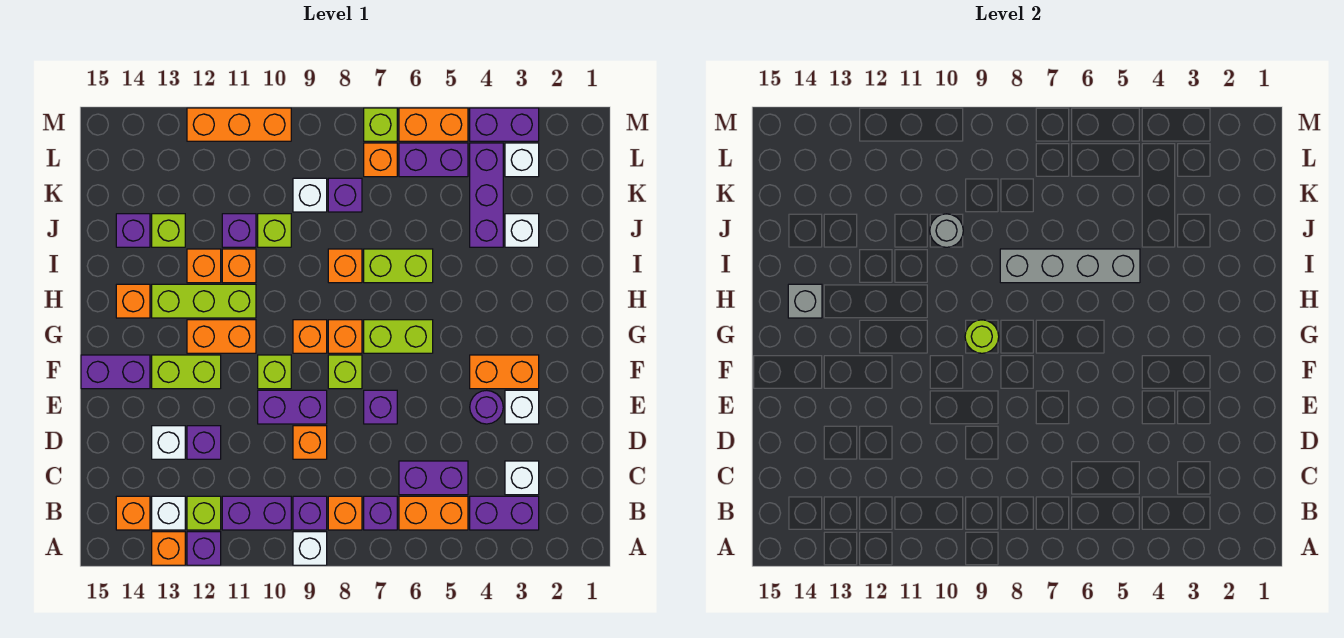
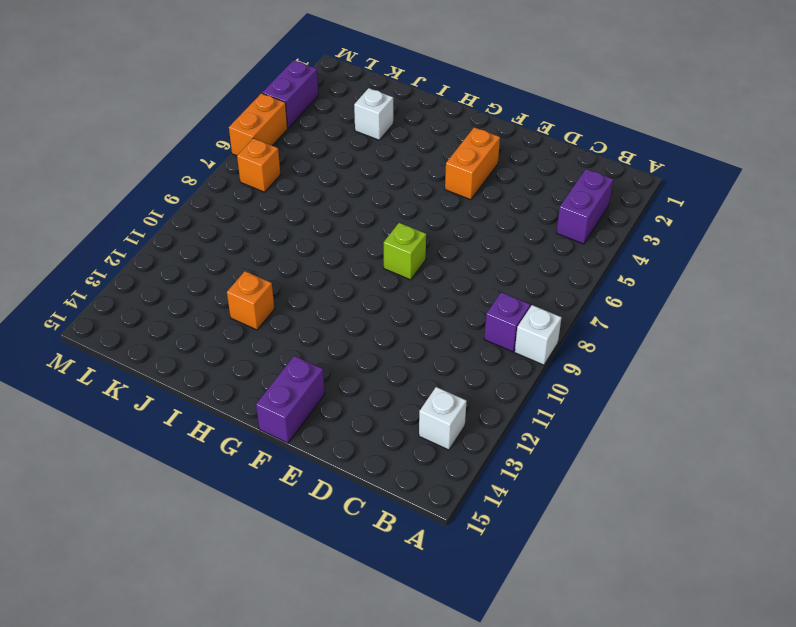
none -> purple brick A12 level 1
none -> orange brick A13 level 1
none -> orange brick B5:B6 level 1
none -> purple brick B7 level 1

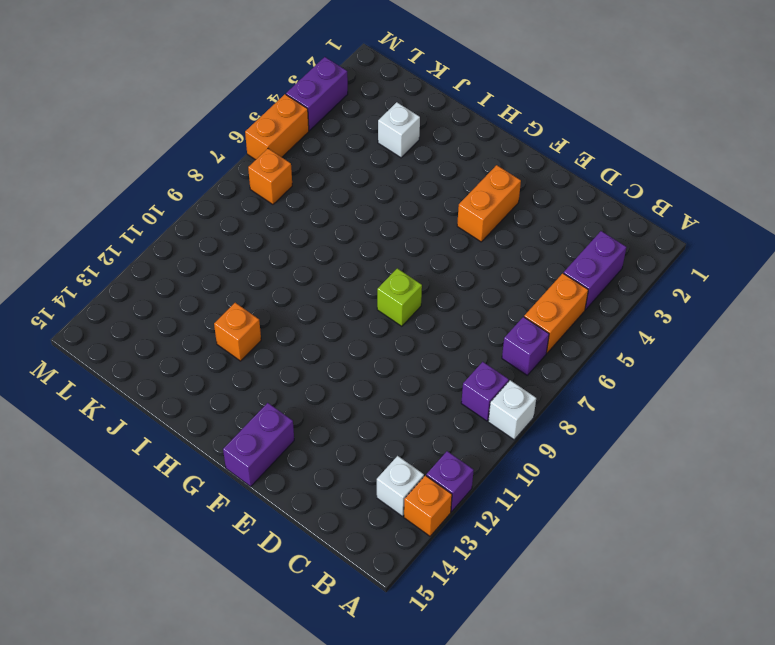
none -> orange brick B8 level 1
none -> purple brick B10:B11 level 1
none -> lime brick B12 level 1
none -> orange brick B14 level 1

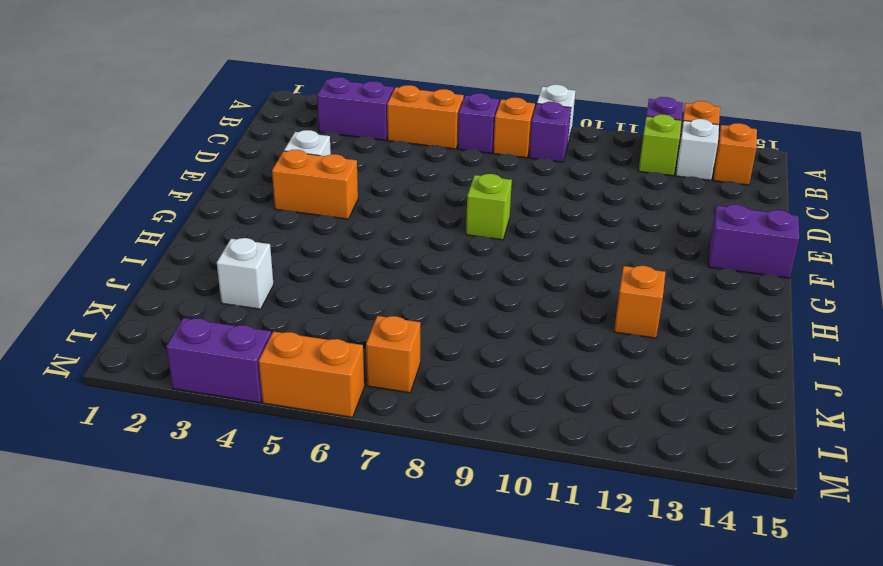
none -> purple brick B10:B11 level 1
none -> white brick C3 level 1
none -> purple brick C5:C6 level 1
none -> orange brick D9 level 1

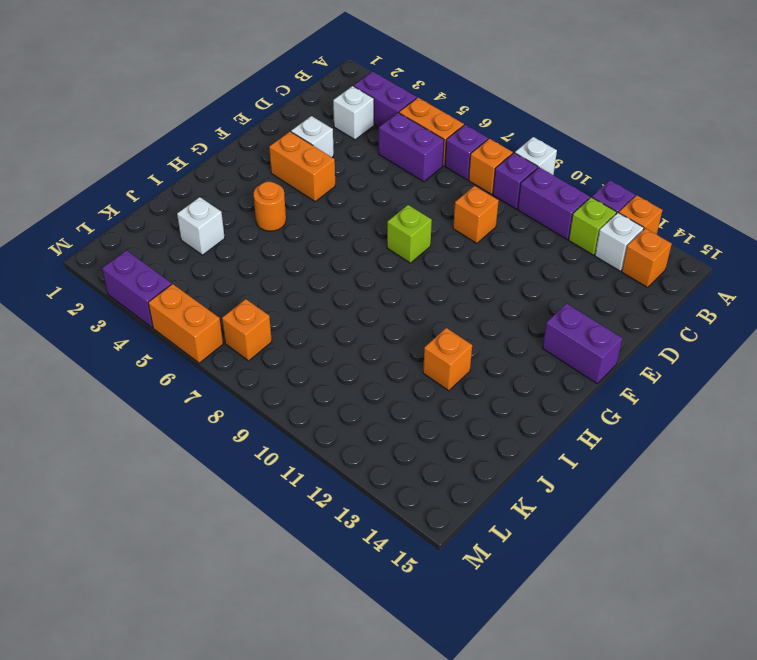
orange round brick H4 level 1 -> none
none -> purple brick D12 level 1
none -> white brick D13 level 1
none -> purple round brick E4 level 1
none -> purple brick E7 level 1

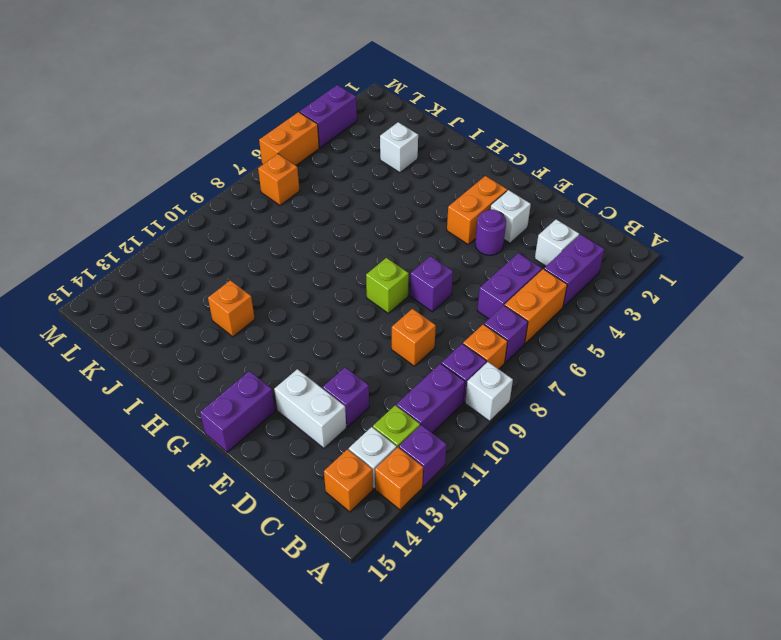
white brick D13:E13 level 1 -> white brick D13 level 1
none -> purple brick E9:E10 level 1
none -> lime brick F10 level 1
none -> lime brick F12:F13 level 1
none -> lime brick G6:G7 level 1

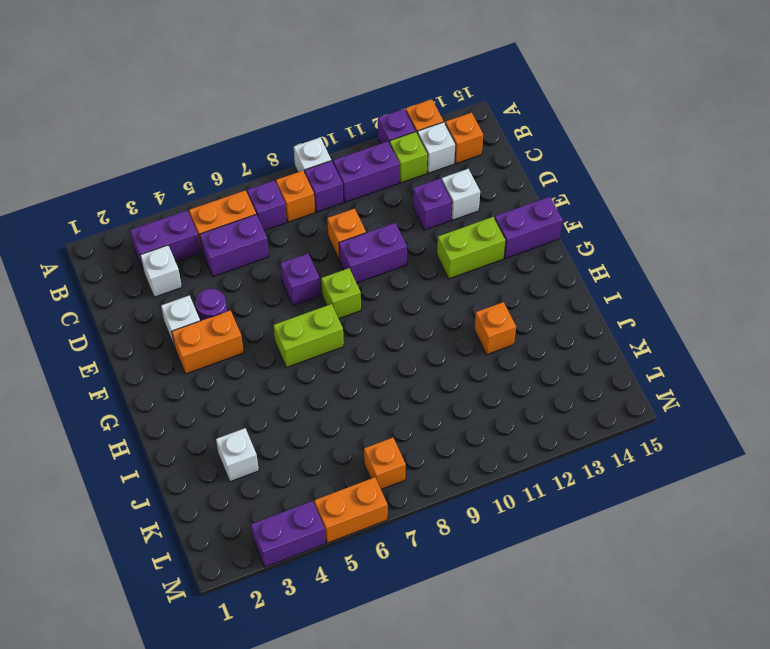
none -> lime brick F10 level 1
none -> orange brick G8 level 1
none -> orange brick G9 level 1
none -> orange brick G11:G12 level 1

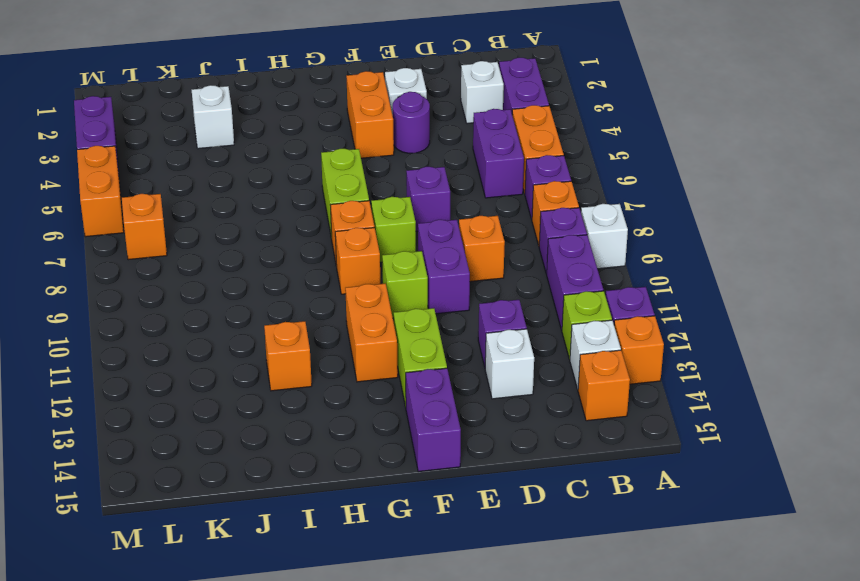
none -> lime brick H11:H13 level 1
none -> orange brick H14 level 1
none -> lime brick I6:I7 level 1
none -> orange brick I8 level 1

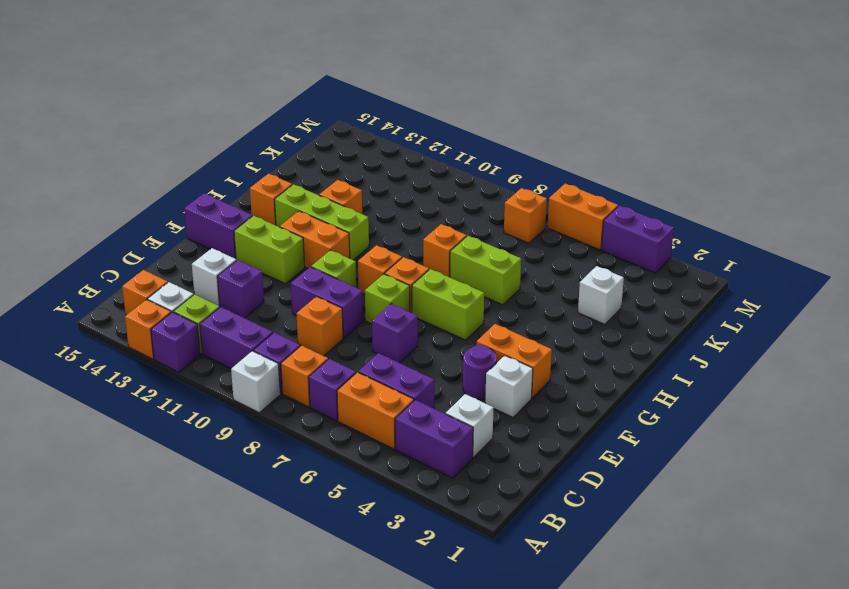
none -> orange brick I11 level 1
none -> purple brick J4:L4 level 1
none -> lime brick J10 level 1
none -> purple brick J11 level 1

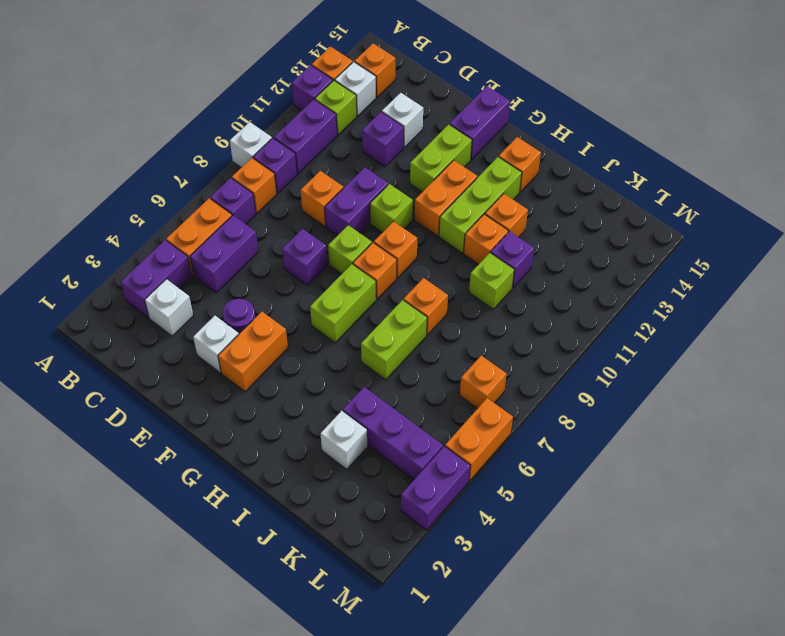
none -> lime brick J13 level 1
none -> purple brick J14 level 1
none -> purple brick K8 level 1
none -> white brick K9 level 1

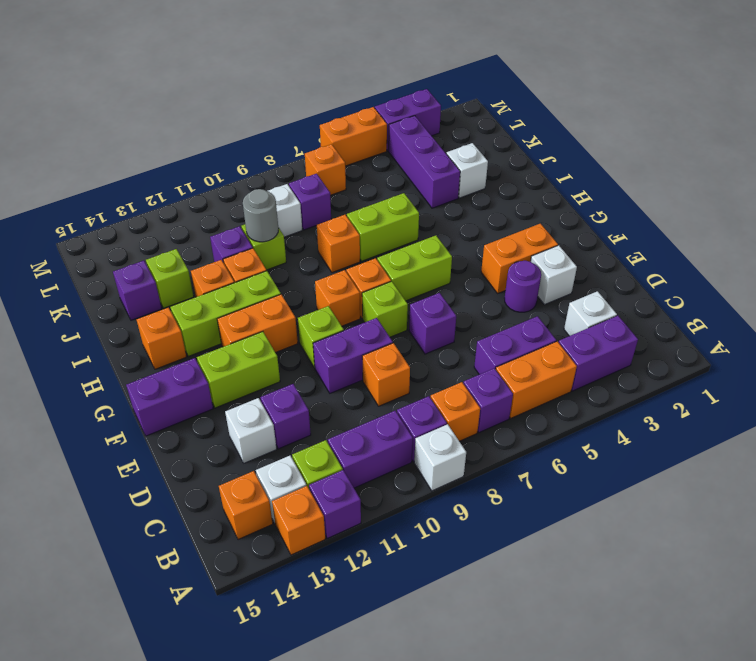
none -> white brick L3 level 1
none -> purple brick L5:L6 level 1
none -> lime brick M7 level 1
none -> orange brick M10:M12 level 1

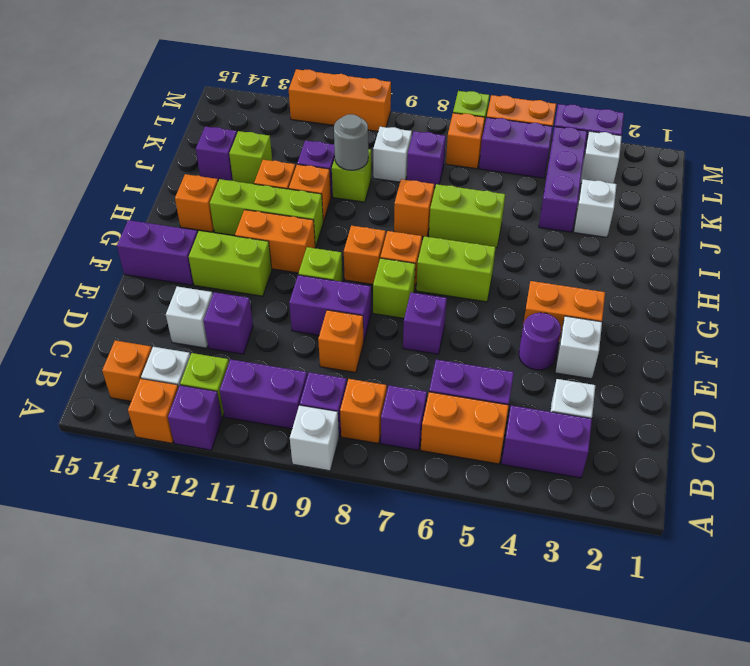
none -> lime round brick G9 level 2
none -> grey brick H14 level 2
none -> grey brick I5:I8 level 2

